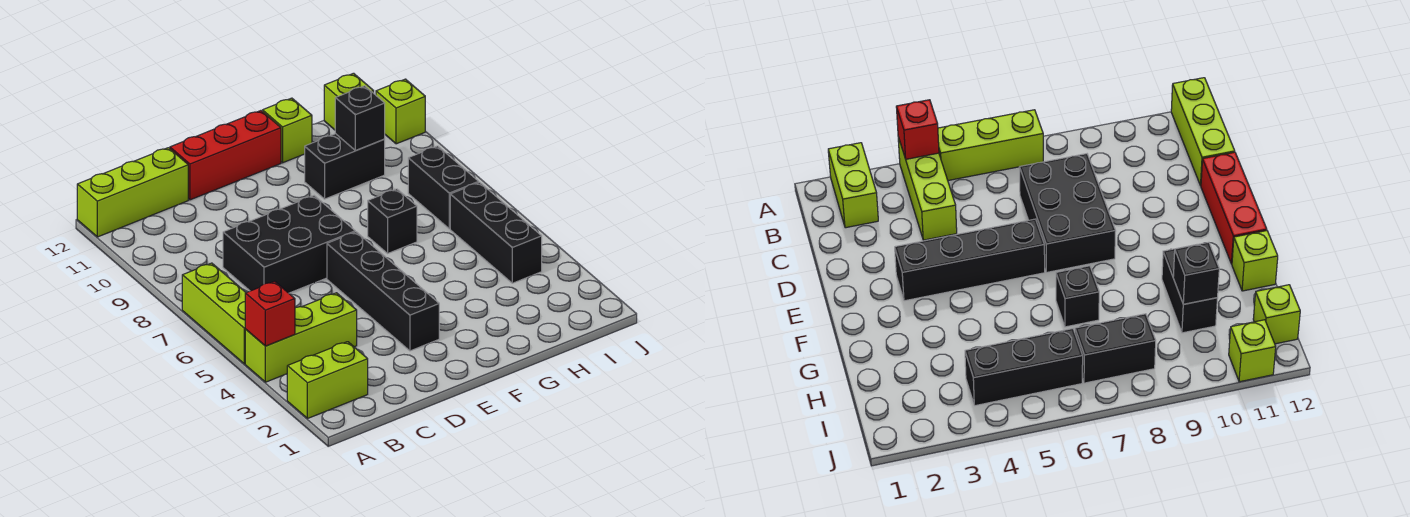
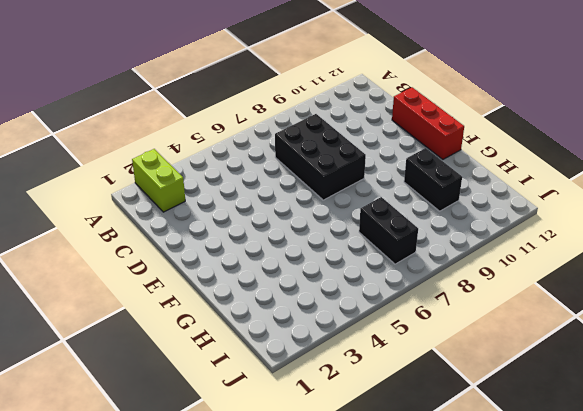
black brick H7:I7 level 1 -> black brick I7:I8 level 1
none -> lime brick A4:C4 level 1
none -> lime brick A5:A7 level 1
none -> lime brick A12:C12 level 1

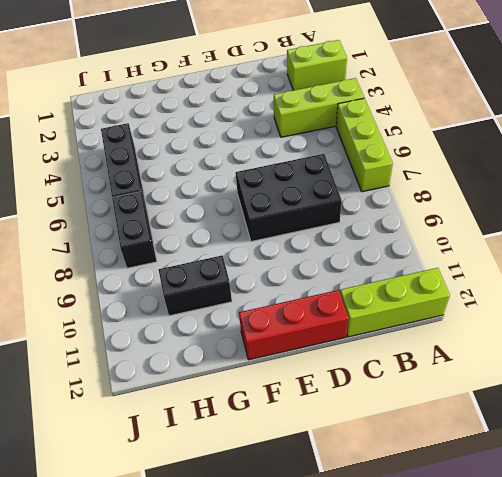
none -> black brick E3:E6 level 1
none -> black brick G7 level 1
none -> lime brick G12 level 1

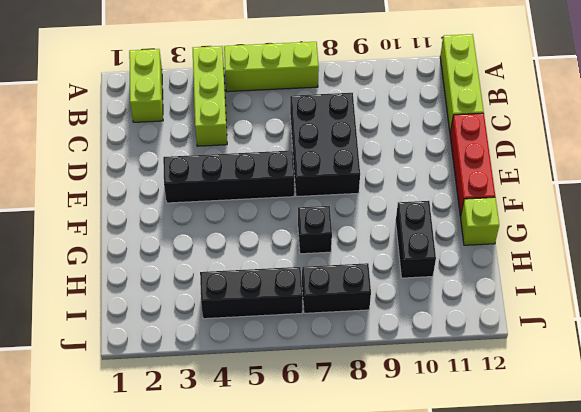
none -> lime brick I12 level 1
none -> lime brick J11 level 1
none -> red brick A4 level 2

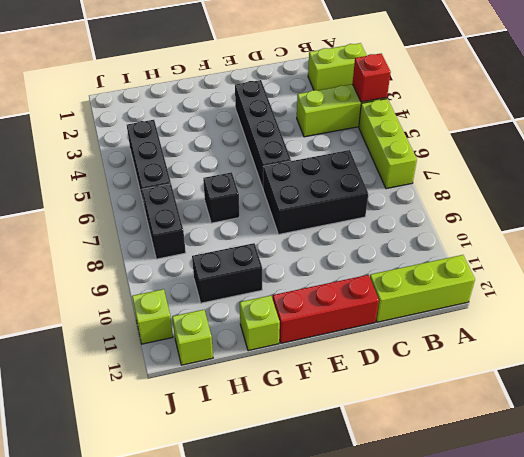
none -> black brick H10 level 2

